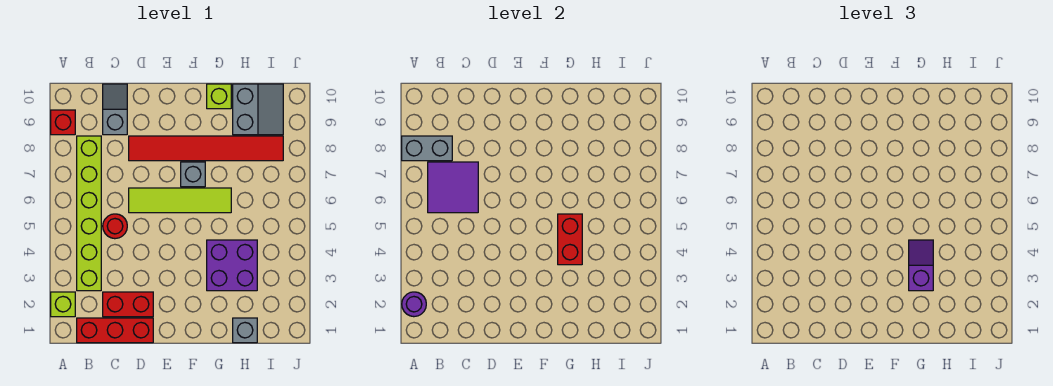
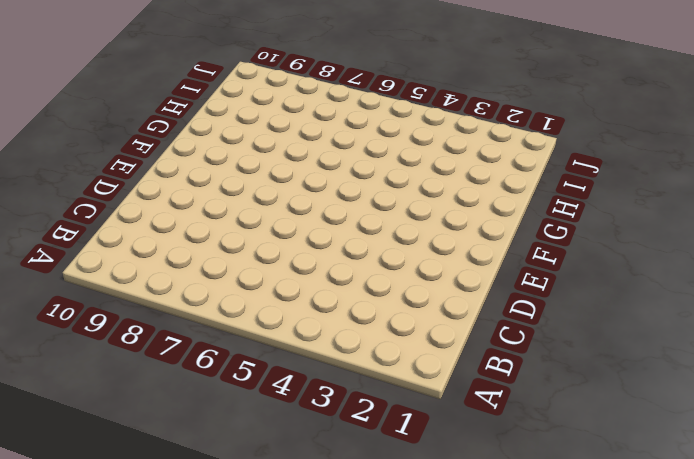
none -> lime brick A2 level 1
none -> red brick A9 level 1
none -> red brick B1:D1 level 1

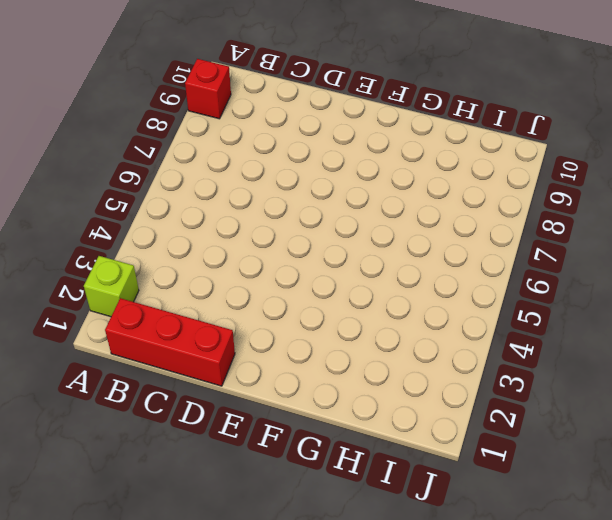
none -> lime brick B3:B8 level 1
none -> red brick C2:D2 level 1
none -> red round brick C5 level 1

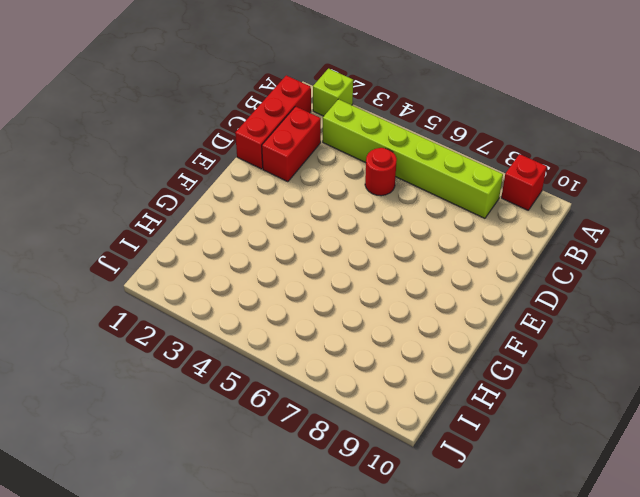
none -> grey slope C9:C10 level 1 top 9
none -> lime tile D6:G6 level 1
none -> red tile D8:I8 level 1

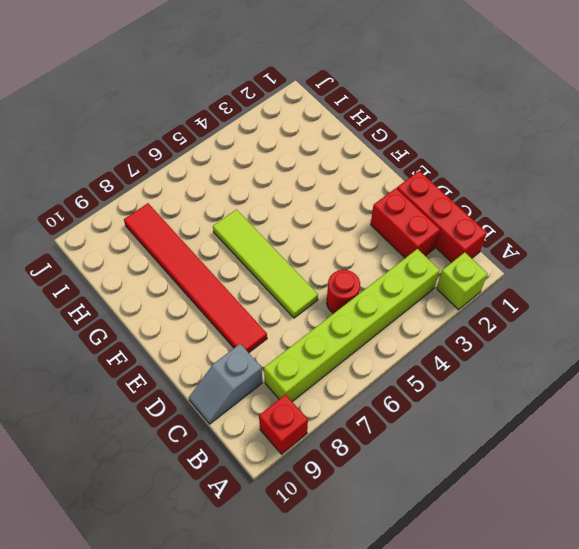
none -> grey brick F7 level 1
none -> purple brick G3:H4 level 1
none -> lime brick G10 level 1

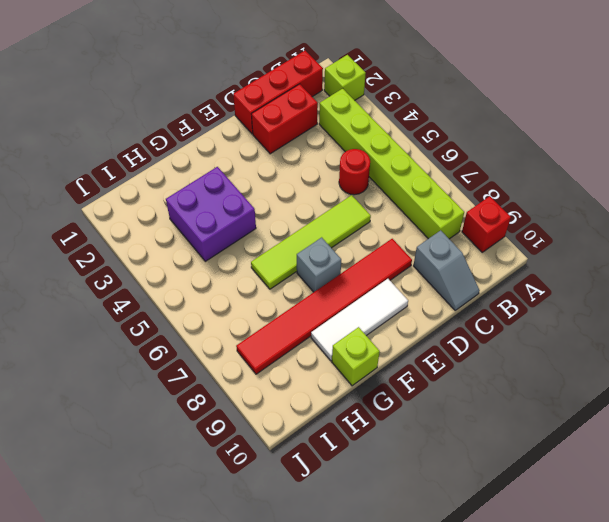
white tile E9:G9 level 1 -> none
none -> grey brick H1 level 1
none -> grey slope H9:I10 level 1 top H
none -> purple round brick A2 level 2

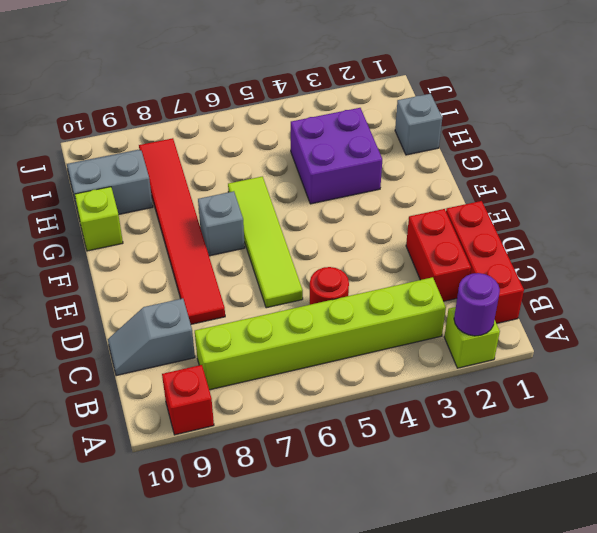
none -> grey brick A8:B8 level 2
none -> purple tile B6:C7 level 2
none -> red brick G4:G5 level 2

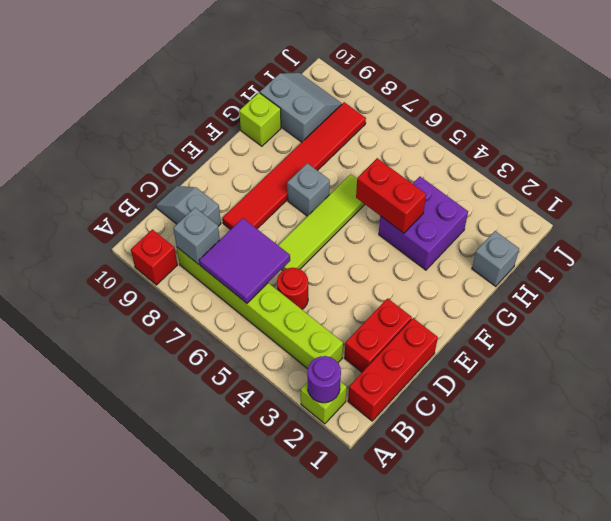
grey brick B8 level 2 -> grey brick A8:B8 level 2
none -> purple slope G3:G4 level 3 top 3

